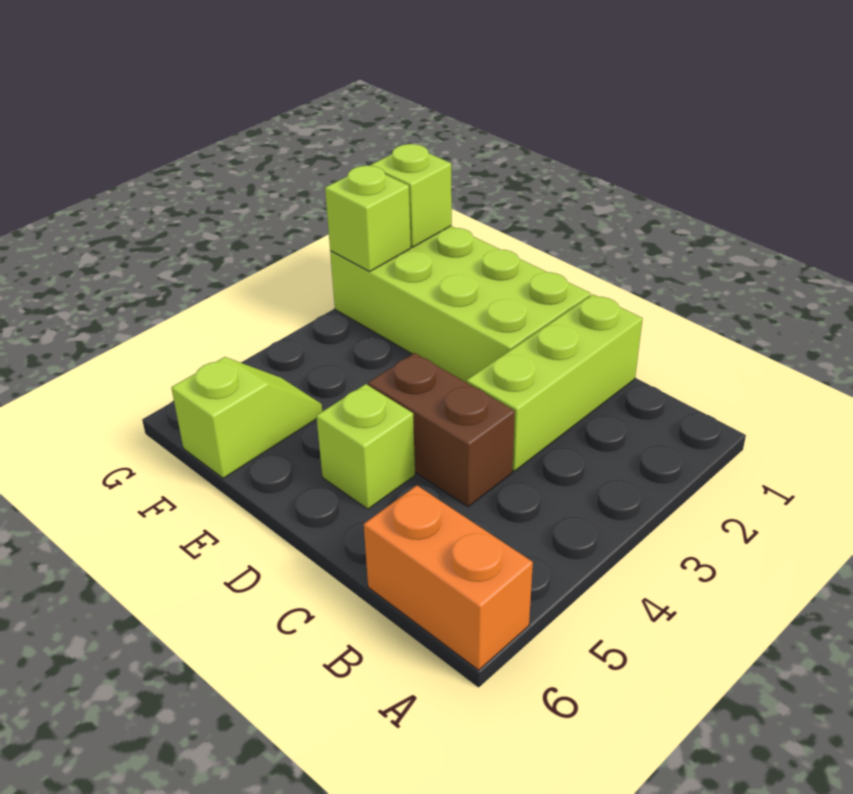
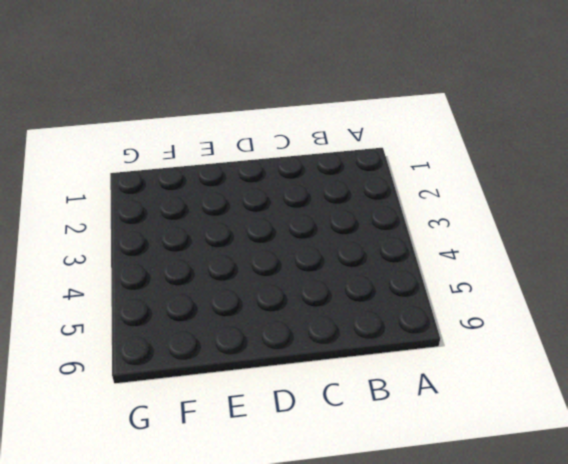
none -> orange brick A6:B6 level 1
none -> lime brick C1:C3 level 1

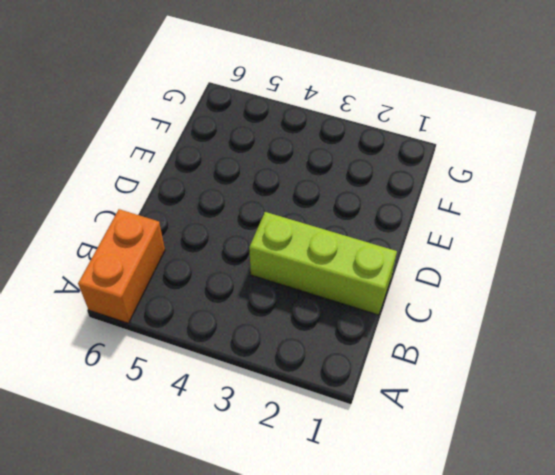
none -> brown brick C4:D4 level 1
none -> lime brick D1:G2 level 1

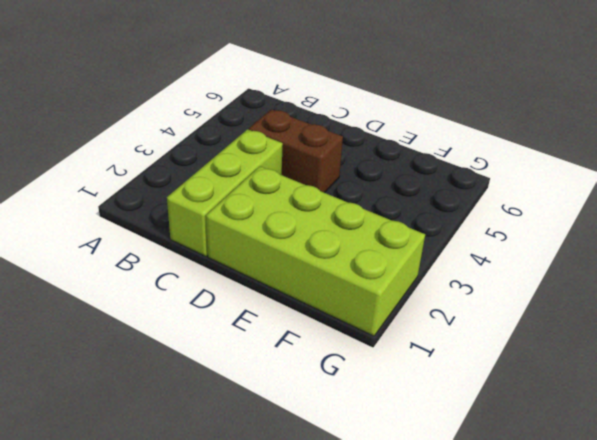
none -> orange brick A6:B6 level 1
none -> lime brick D5 level 1

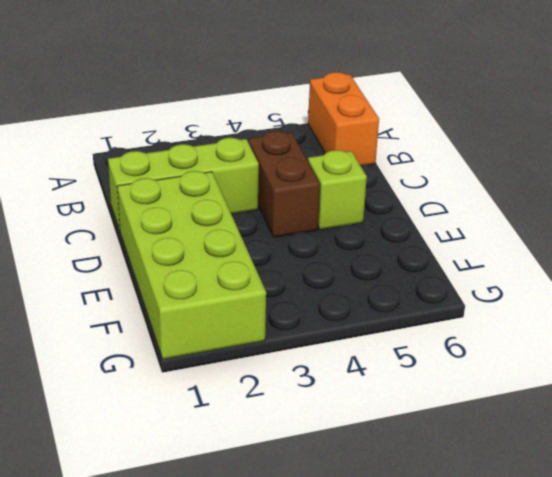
none -> lime slope F5:F6 level 1 top 6
none -> lime brick G1 level 2

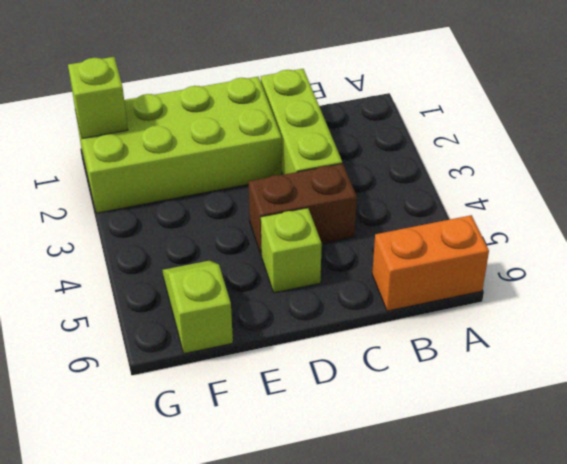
none -> lime brick G2 level 2

